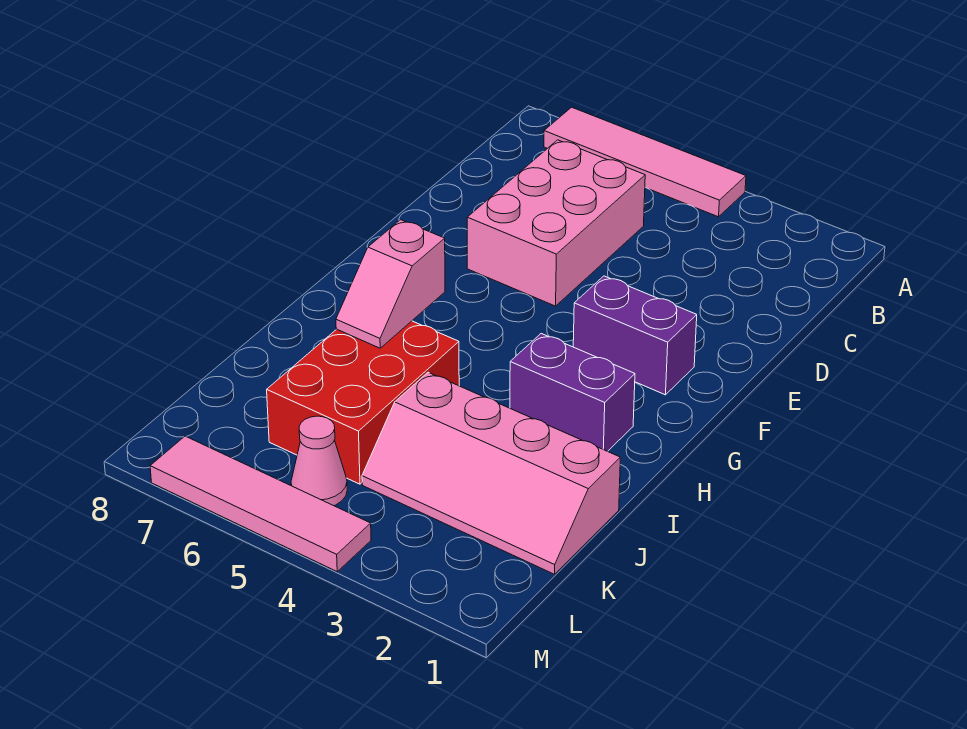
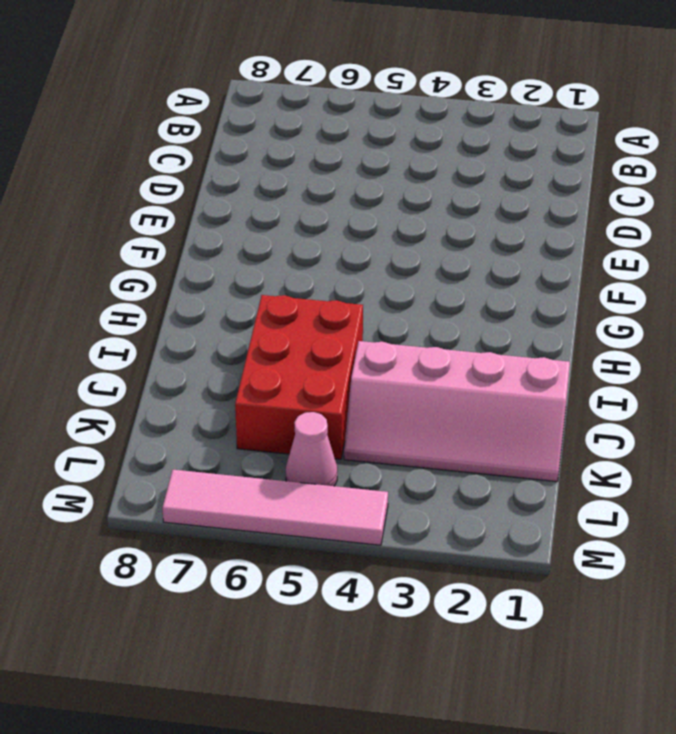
none -> pink tile A4:A7 level 1
none -> pink brick C5:E6 level 1

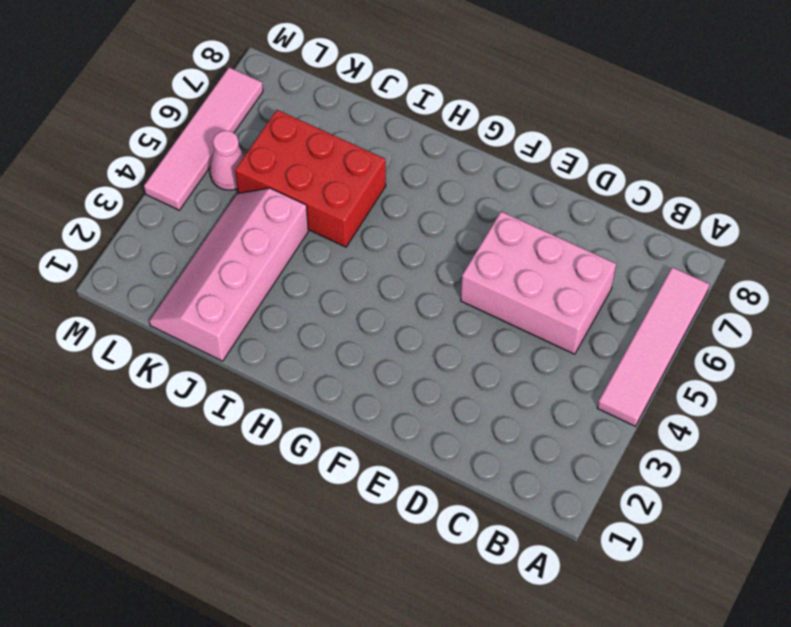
none -> purple brick F2:F3 level 1
none -> purple brick H2:H3 level 1

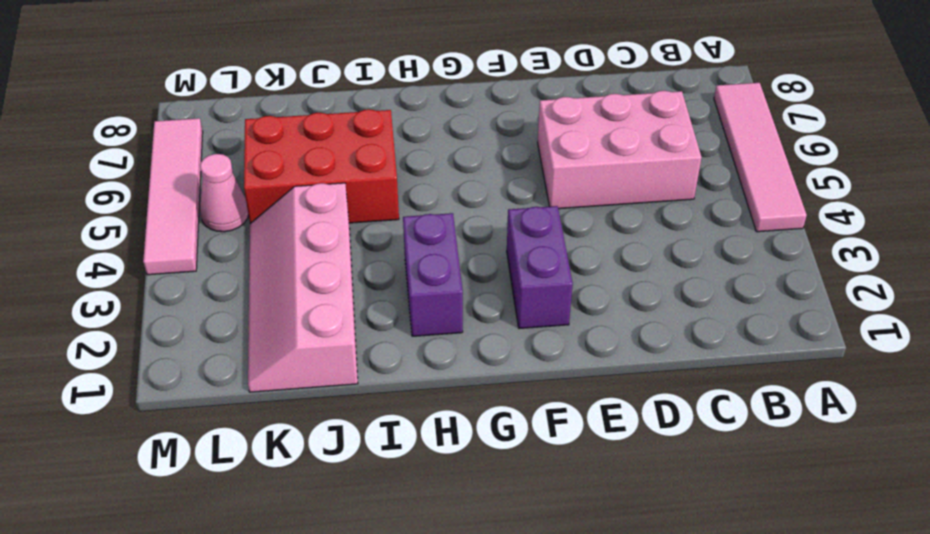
none -> pink slope H6:I6 level 2 top H

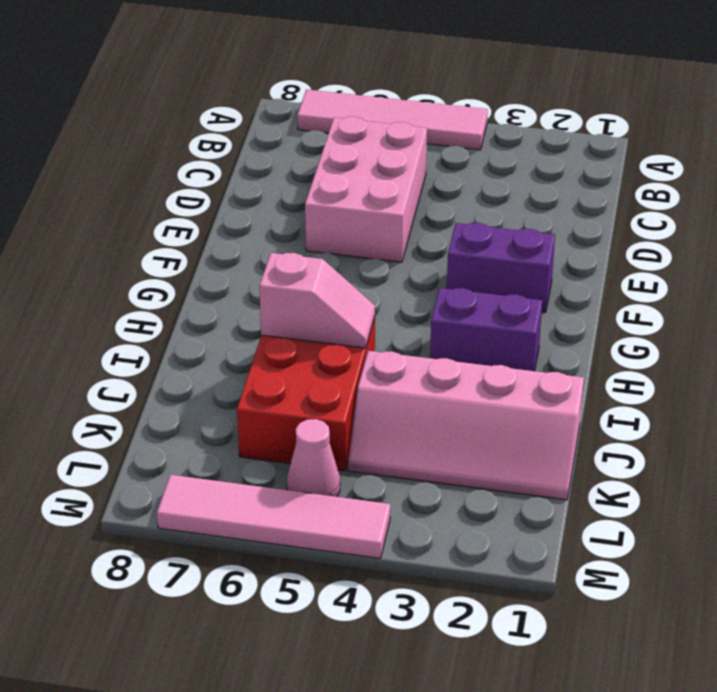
pink slope I5:I6 level 2 top 6 -> pink slope H6:I6 level 2 top H

